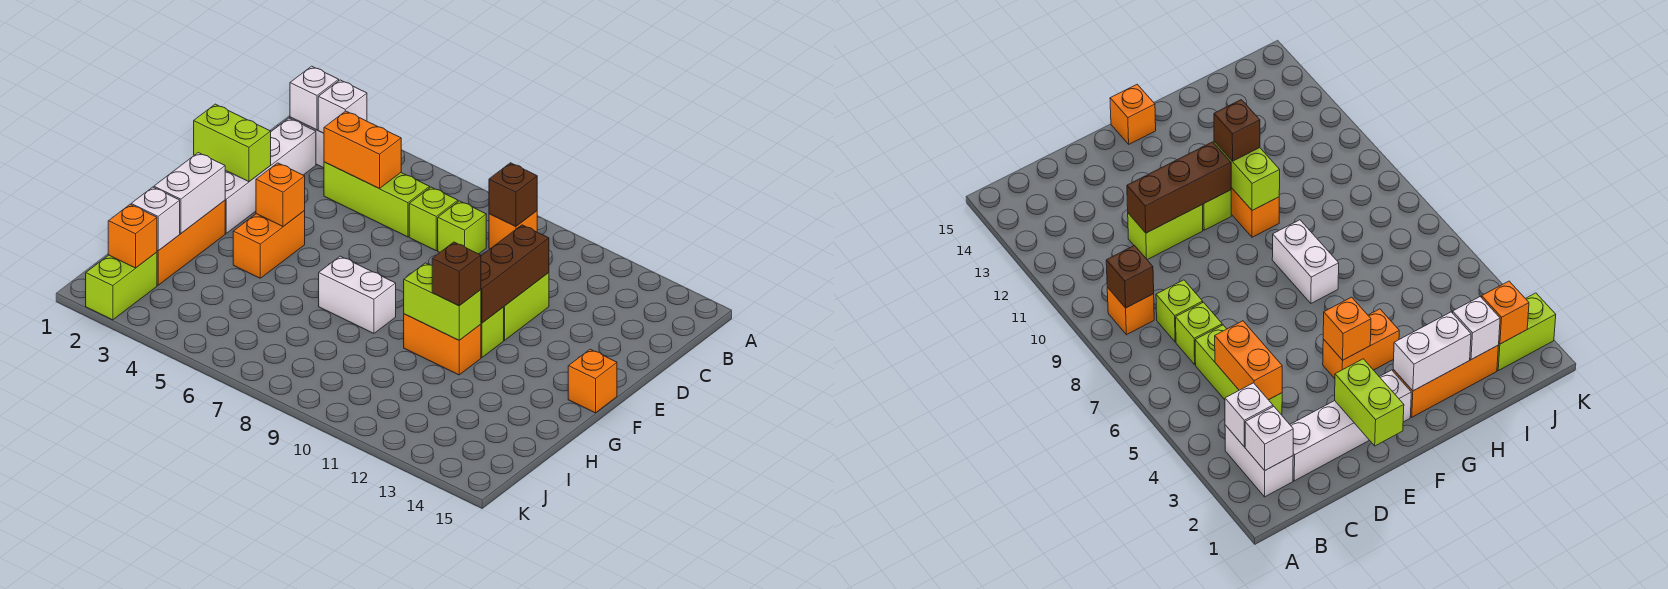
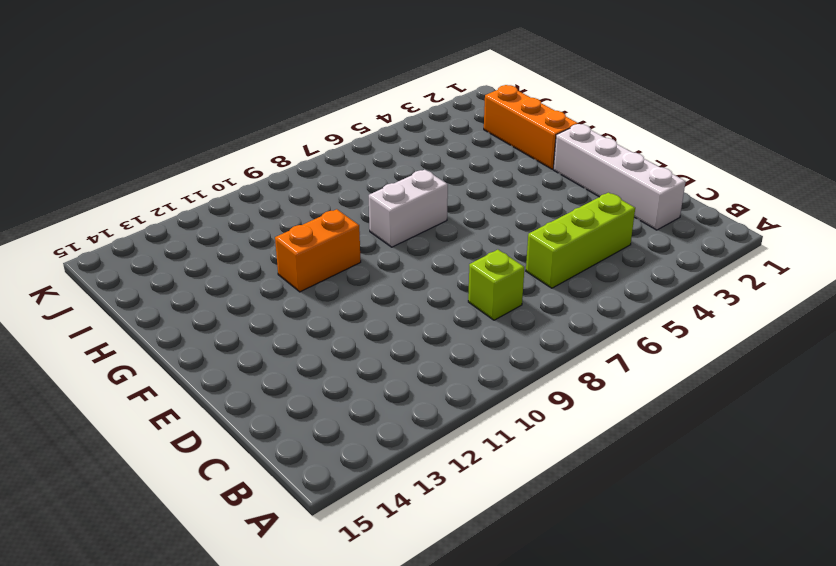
none -> white brick B2:B3 level 1
none -> orange brick B9 level 1
none -> lime brick C7 level 1

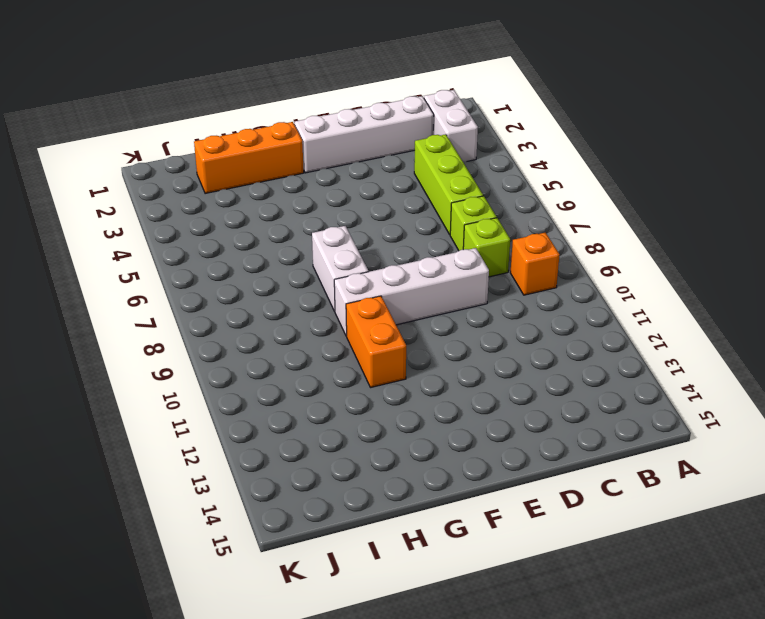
white brick D9:G9 level 1 -> none
none -> lime brick D11:E11 level 1
none -> orange brick F4:G4 level 1
none -> lime brick F11 level 1

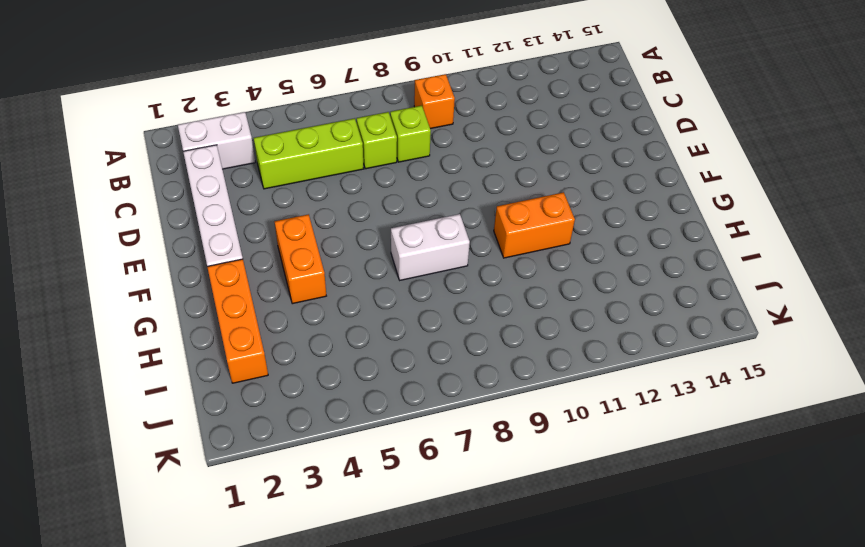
none -> lime brick D11:E11 level 1
none -> lime brick F11 level 1
none -> orange brick F15 level 1

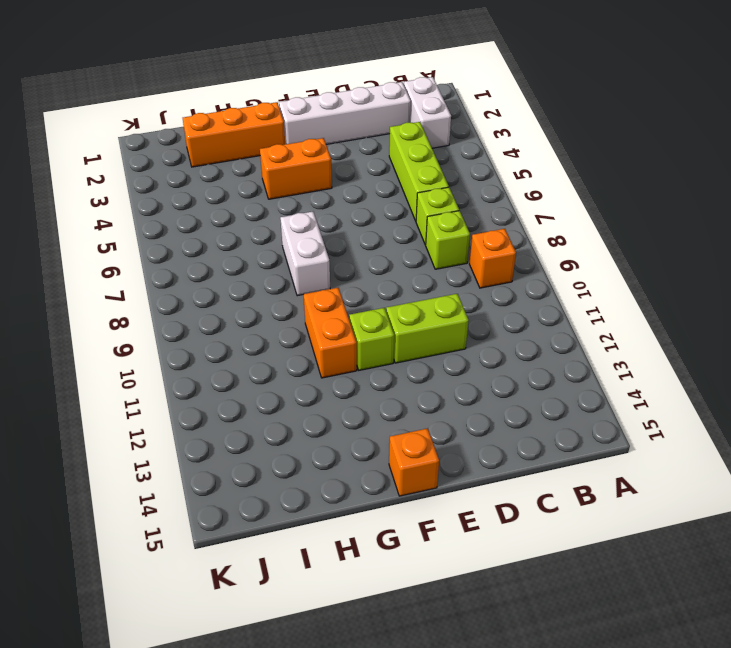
none -> lime brick J2:K2 level 1
none -> white brick B2 level 2
none -> white brick B3 level 2

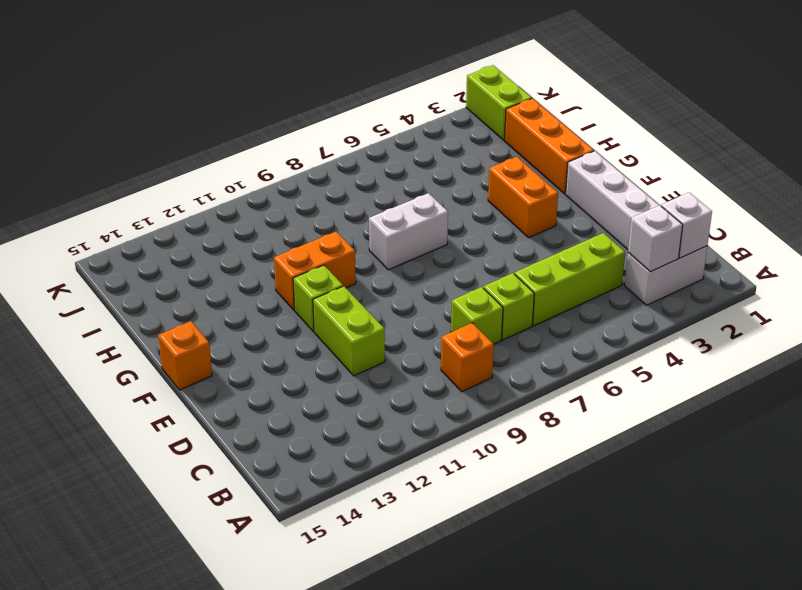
none -> brown brick B9 level 2
none -> orange brick C4:C5 level 2
none -> brown brick D11:F11 level 2

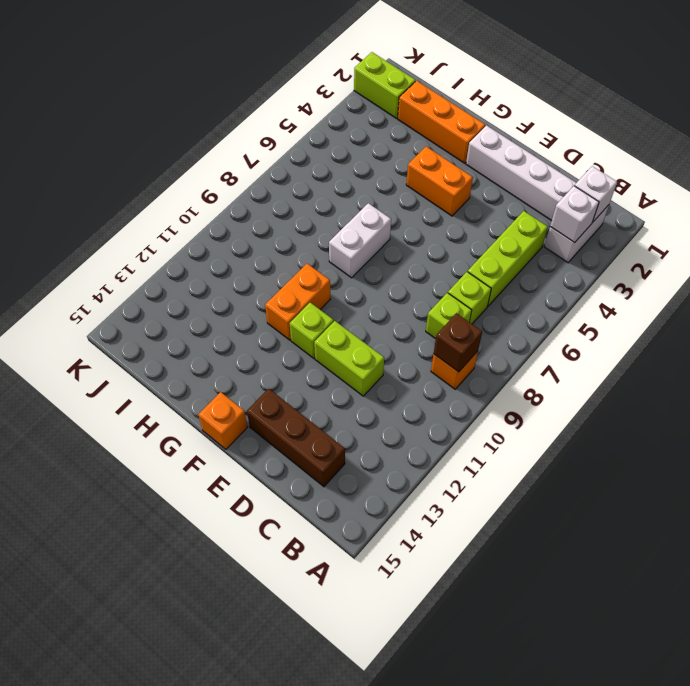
brown brick C14:E14 level 1 -> brown brick D11:F11 level 2
none -> orange brick C4:C5 level 2
none -> lime brick E1:E2 level 2
none -> orange brick F4 level 2

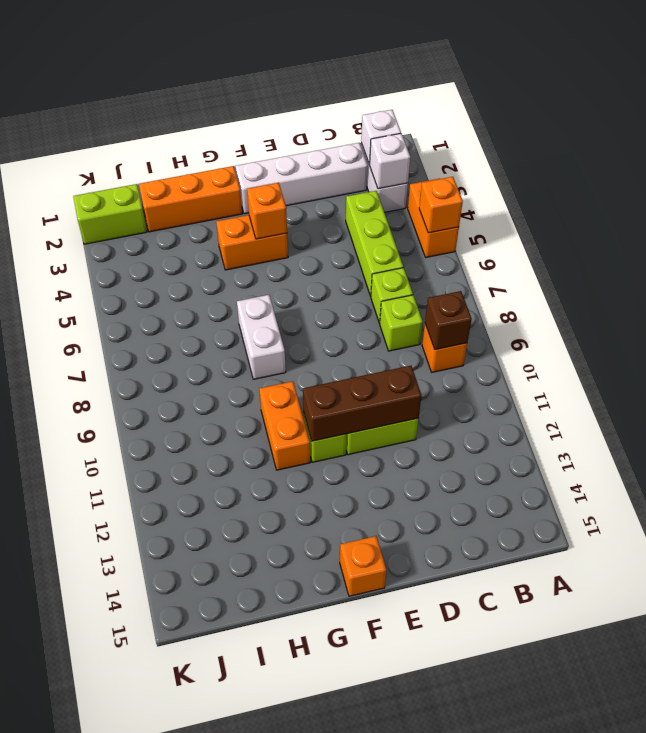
orange brick A4:A5 level 1 -> orange brick C4:C5 level 2
orange brick A5 level 2 -> orange brick J2 level 2
none -> lime brick E1:E2 level 2
none -> white brick G2:H2 level 2
none -> lime brick G10:G11 level 2

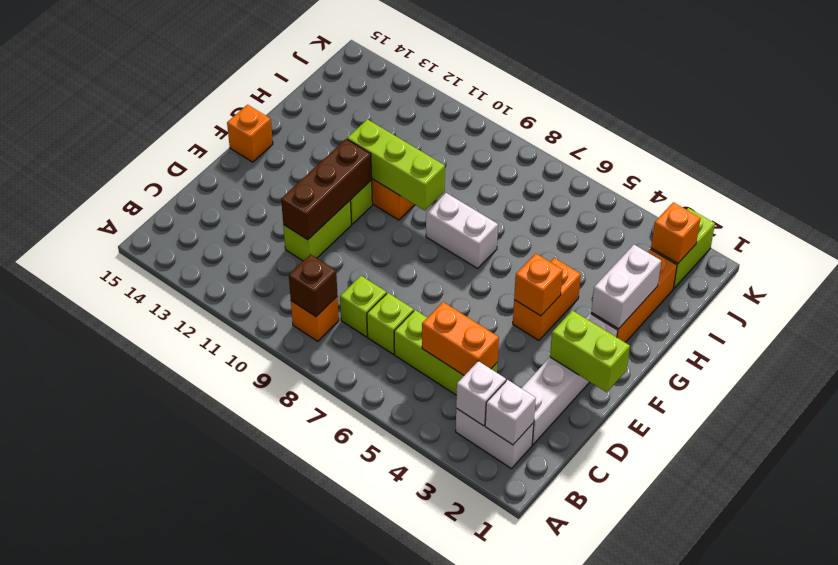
lime brick G9:G11 level 2 -> lime brick G10:G11 level 2
none -> white brick I2 level 2
none -> brown brick G11 level 3

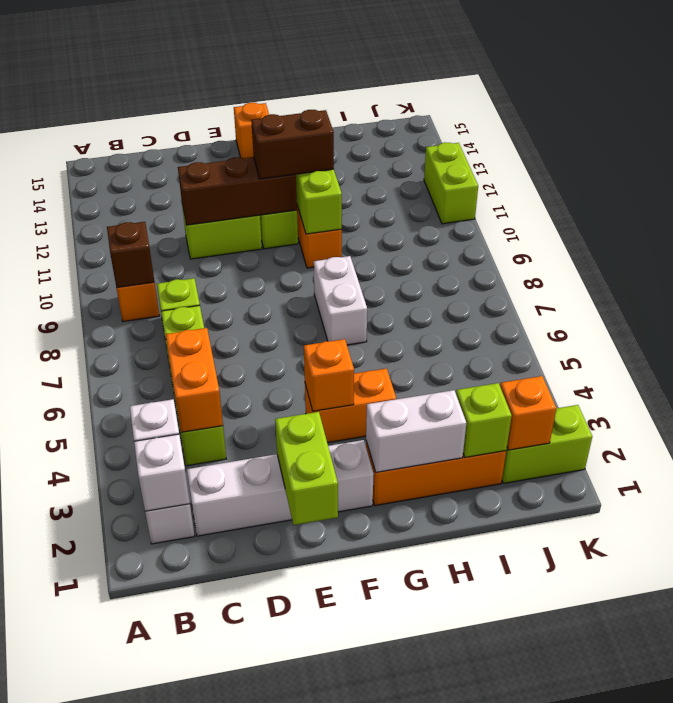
brown brick F11:G11 level 3 -> brown brick G11 level 3
lime brick I2 level 2 -> white brick I2 level 2
lime brick K11:K12 level 1 -> none

